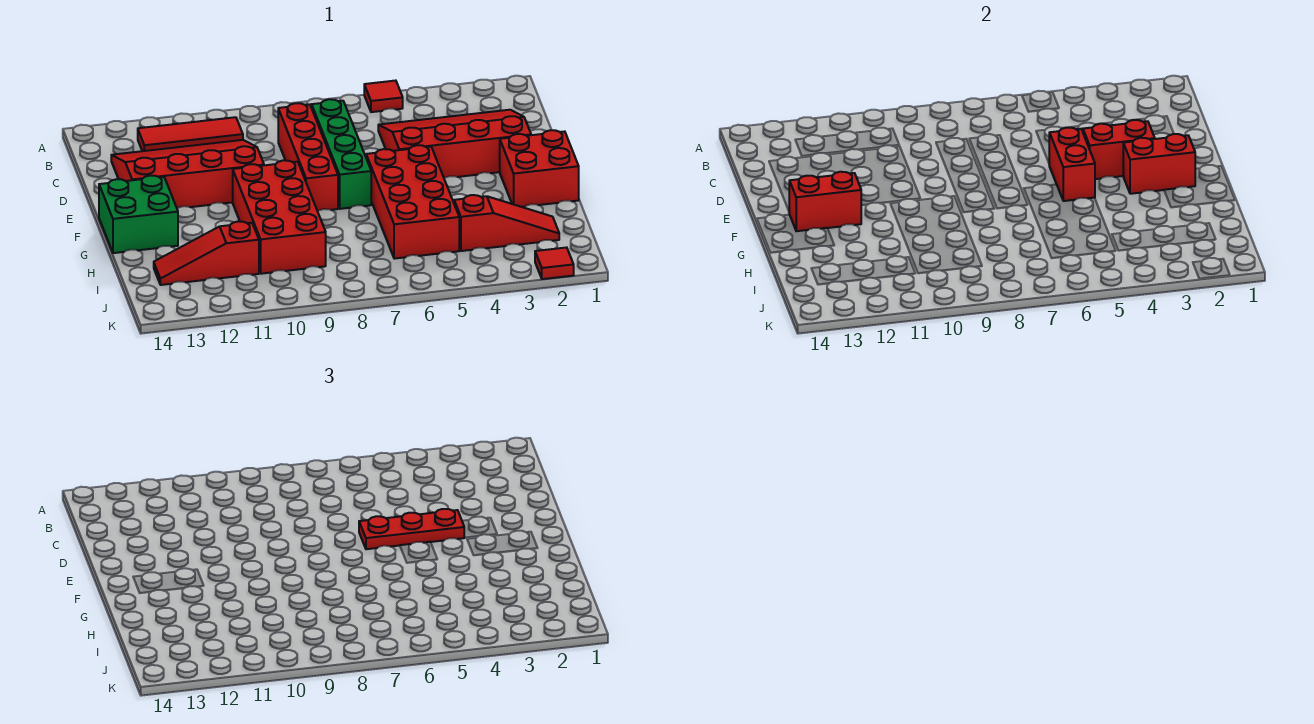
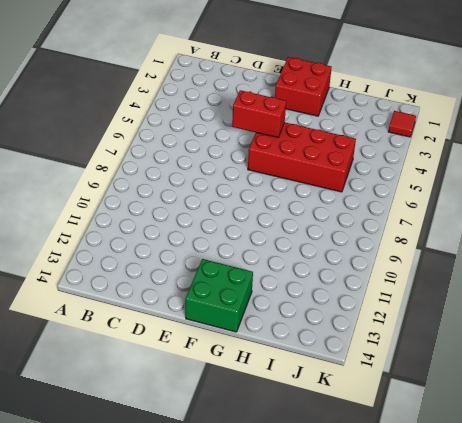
none -> red tile A5 level 1
none -> red tile B10:B12 level 1
none -> red slope C2:E5 level 1 top E

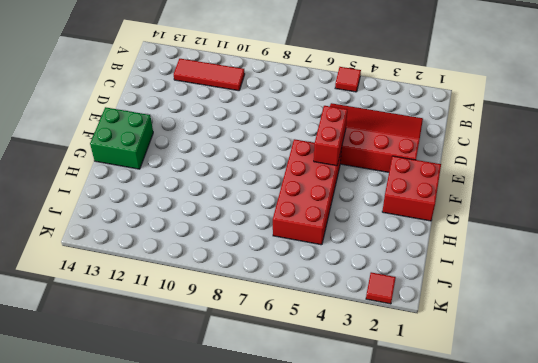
none -> green brick C7:F7 level 1
none -> red brick C8:F8 level 1
none -> red slope C10:E13 level 1 top E

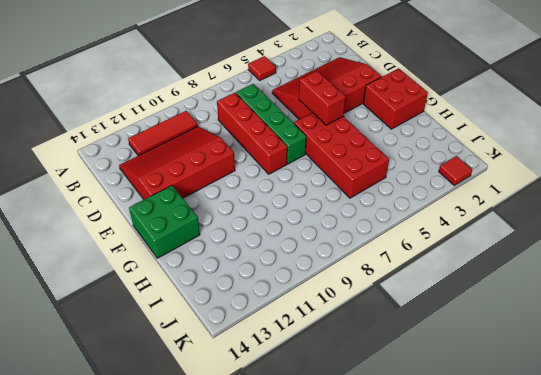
none -> red brick F9:I10 level 1
none -> red slope I2:I4 level 1 top 4
none -> red slope I11:I13 level 1 top 11

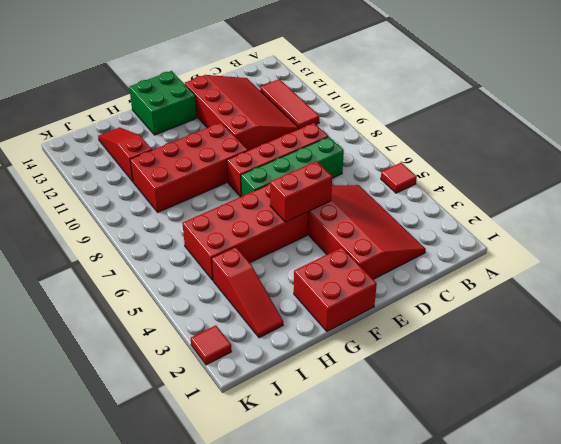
none -> red brick E3:E4 level 2
none -> red brick F2:F3 level 2
none -> red brick F12:F13 level 2

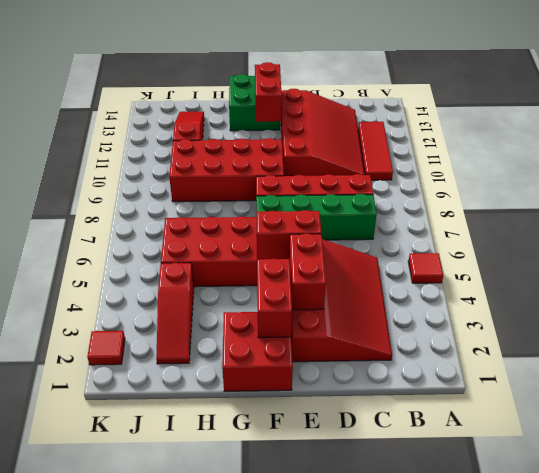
none -> red plate E4:E6 level 3

